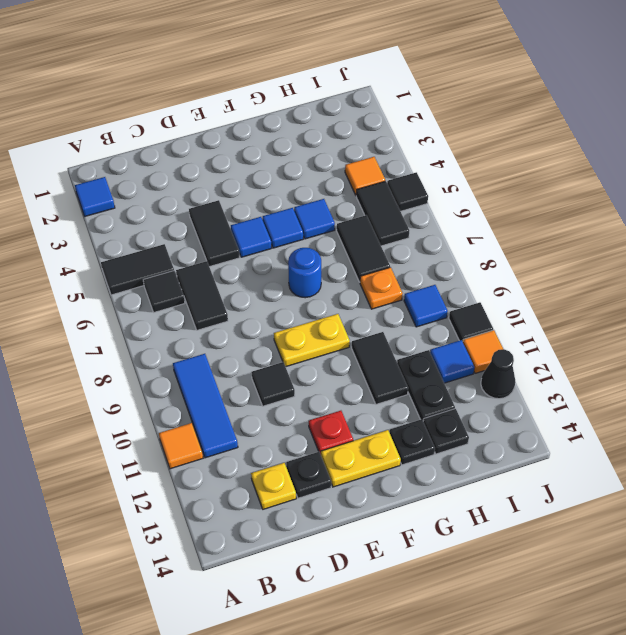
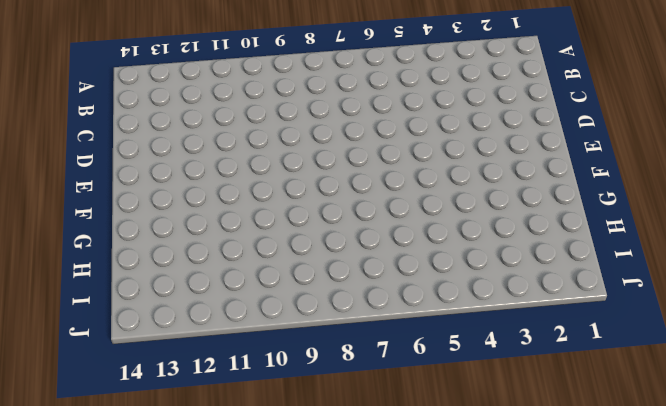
none -> blue tile A2 level 1
none -> black tile A5:B5 level 1
none -> orange tile A11 level 1
none -> black tile B6 level 1

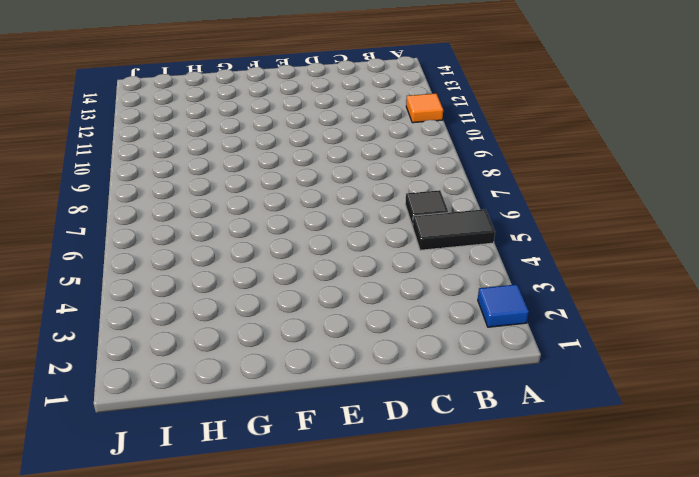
none -> blue tile B9:B11 level 1
none -> black tile C6:C7 level 1
none -> yellow plate C13 level 1
none -> black tile D4:D5 level 1

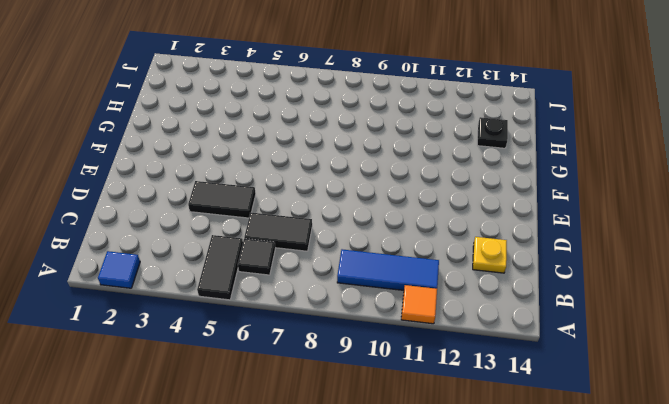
none -> black tile D10 level 1
none -> black plate D13 level 1
none -> blue tile E5 level 1
none -> yellow plate E9:F9 level 1

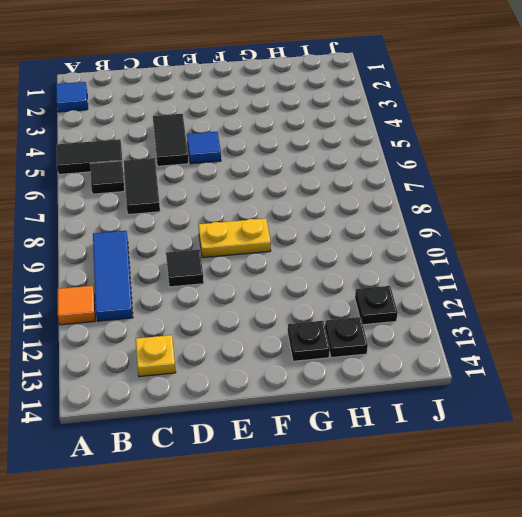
black plate I12 level 1 -> black plate D13 level 1
none -> red plate E12 level 1
none -> yellow plate E13:F13 level 1
none -> blue tile F5 level 1
none -> blue round brick F7 level 1

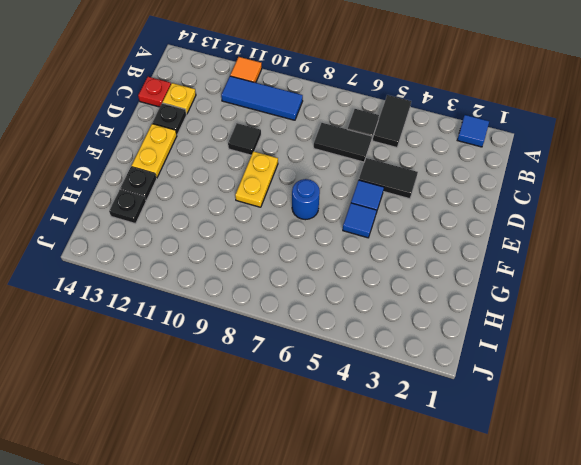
red plate C14 level 1 -> red plate E12 level 1
none -> blue tile G5 level 1
none -> black tile G10:G11 level 1
none -> black tile H6:H7 level 1
none -> orange plate H8 level 1

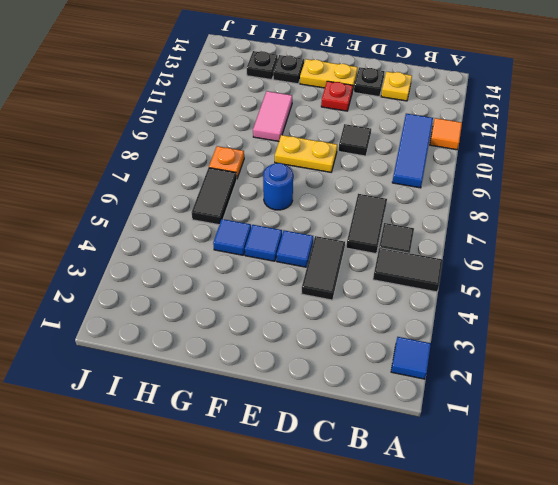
pink tile G10:G11 level 1 -> black tile G10:G11 level 1
none -> black plate H11:H12 level 1
none -> orange tile I4 level 1
none -> black tile I5:I6 level 1
none -> blue tile I9 level 1

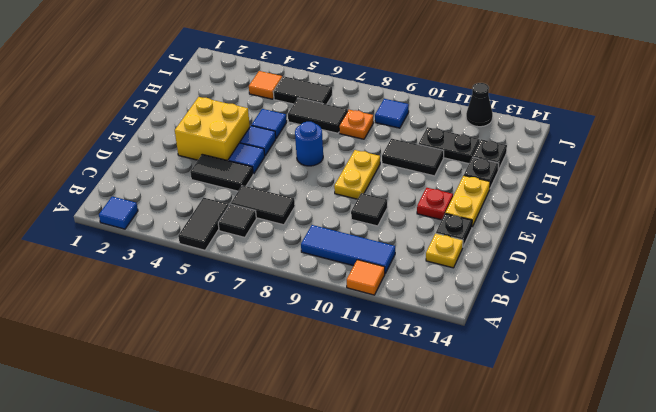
yellow brick E3:F4 level 1 -> none
none -> blue tile I11 level 1
none -> black tile J5 level 1
none -> black tile J10 level 1
none -> orange tile J11 level 1

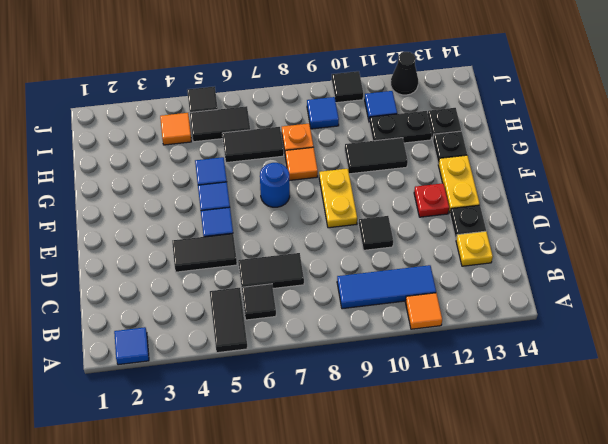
orange tile G8 level 1 -> orange tile J11 level 1

